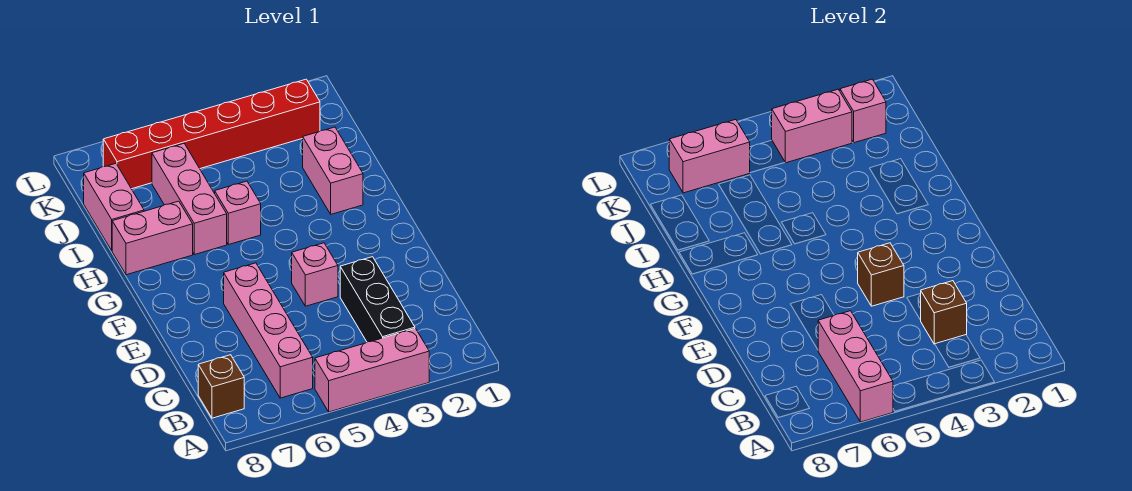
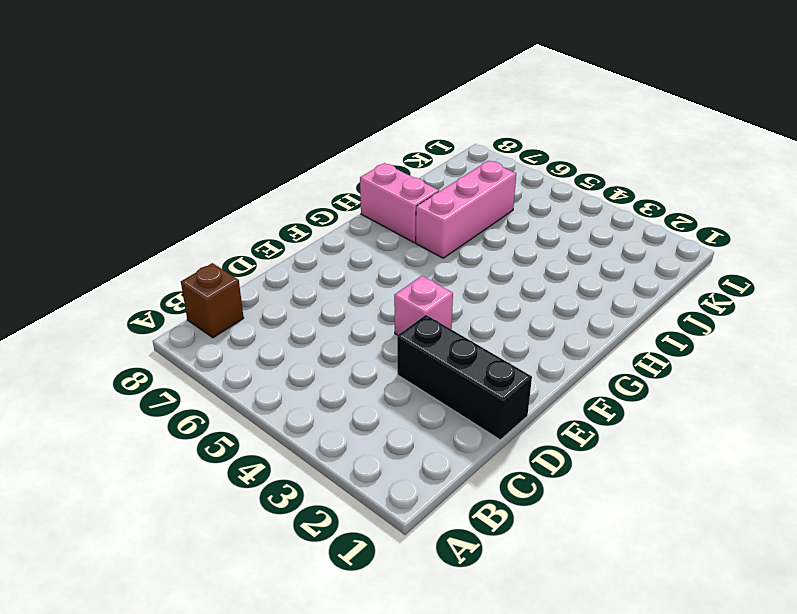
black brick D1:D3 level 1 -> black brick B3:D3 level 1
none -> pink brick A3:A5 level 1
none -> pink brick B6:E6 level 1
none -> pink brick H2:I2 level 1

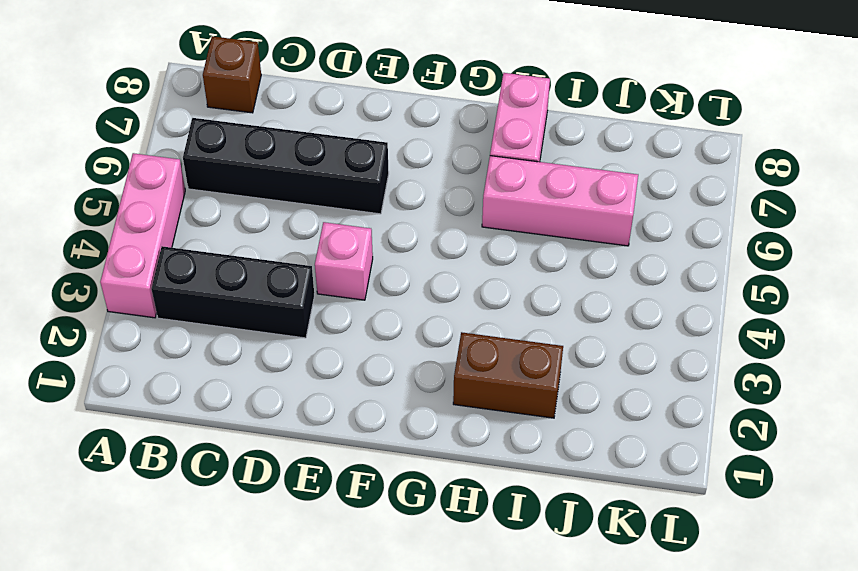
black brick B6:E6 level 1 -> pink brick B6:E6 level 1
brown brick H2:I2 level 1 -> pink brick H2:I2 level 1
none -> pink brick H5 level 1
none -> pink brick I8:J8 level 1
none -> red brick K2:K7 level 1

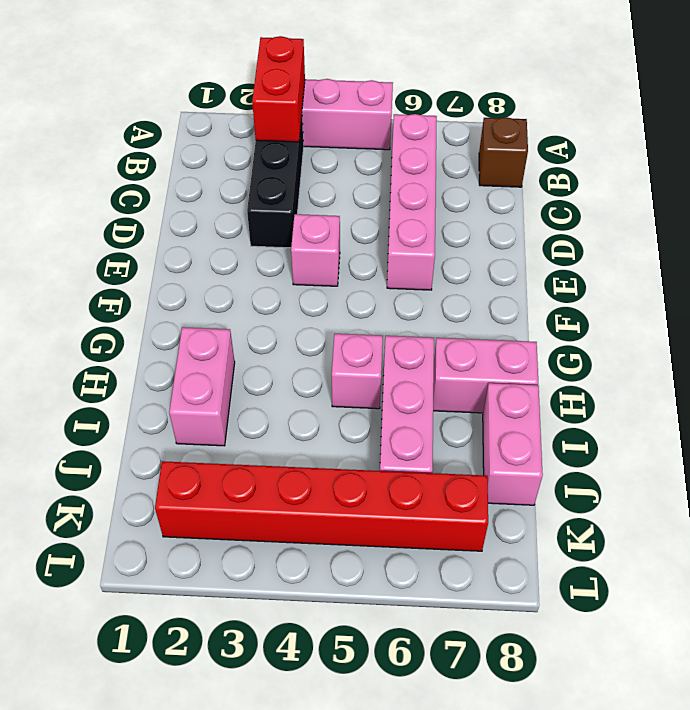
red brick A3:B3 level 2 -> none
none -> pink brick A6:C6 level 2
none -> brown brick C3 level 2
none -> brown brick E4 level 2

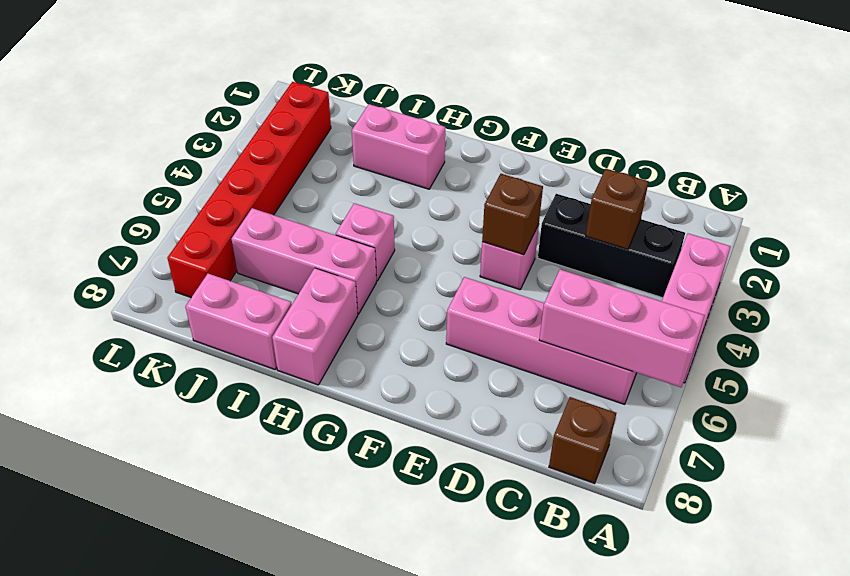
none -> pink brick K2 level 2
none -> pink brick K3:K4 level 2
none -> pink brick K6:K7 level 2

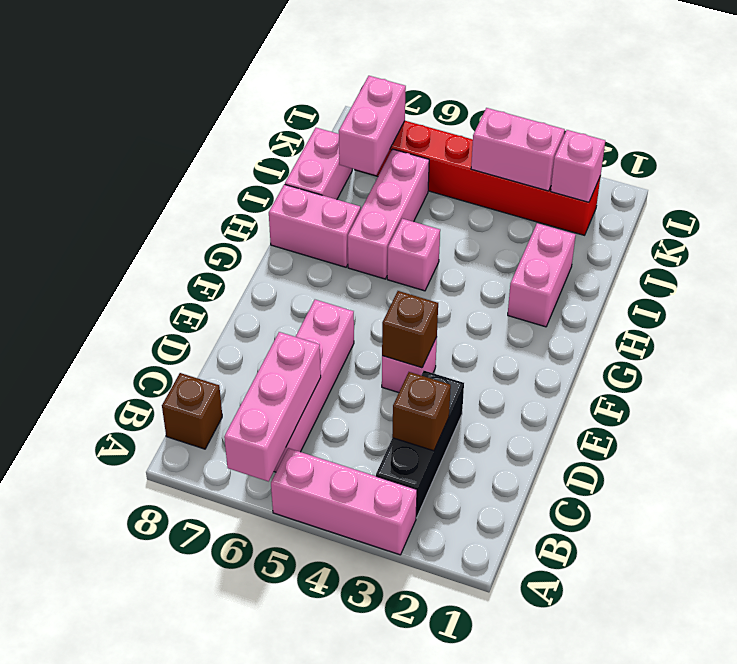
pink brick J7:K7 level 2 -> pink brick K6:K7 level 2

